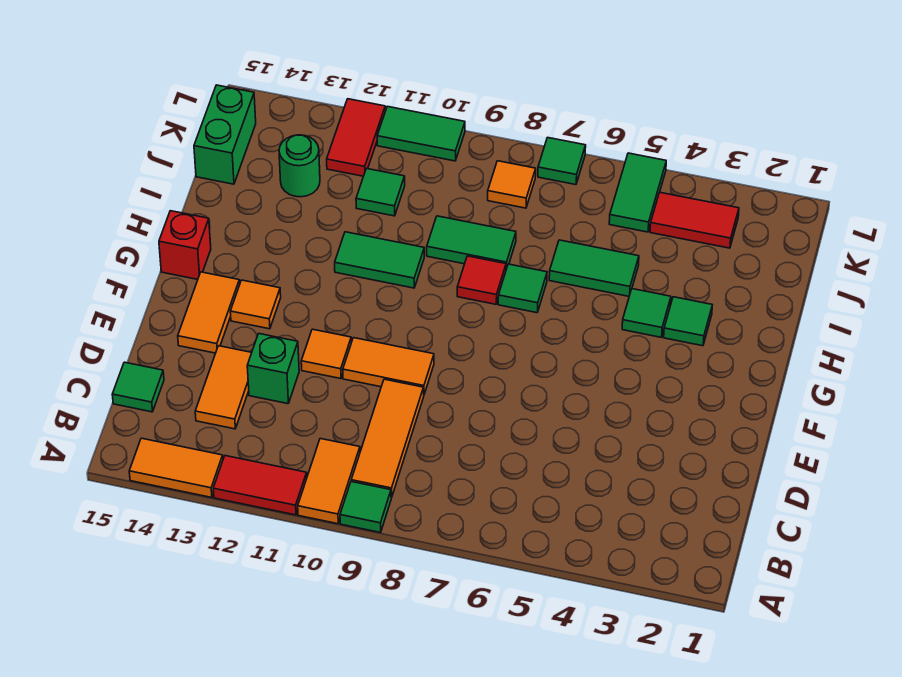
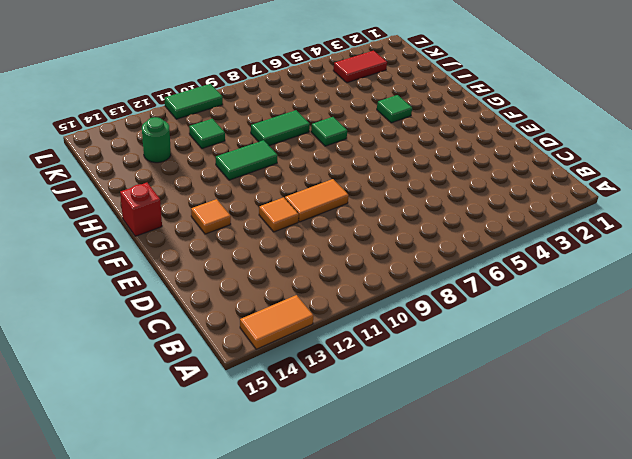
none -> green tile A9 level 1
none -> orange tile A10:B10 level 1
none -> red tile A11:A12 level 1

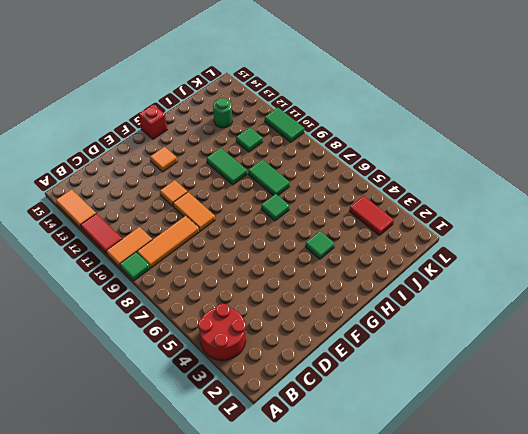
red round brick A3:B4 level 1 -> none
none -> orange tile C13:D13 level 1
none -> green tile C15 level 1
none -> green brick D12 level 1

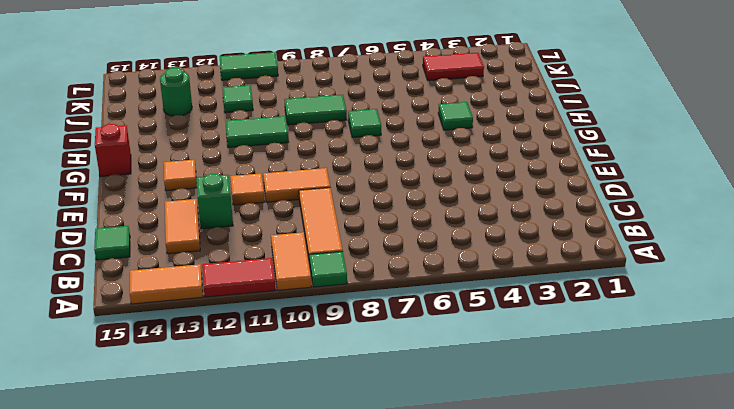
none -> orange tile E14:F14 level 1
none -> green tile H3 level 1
none -> red tile H8 level 1

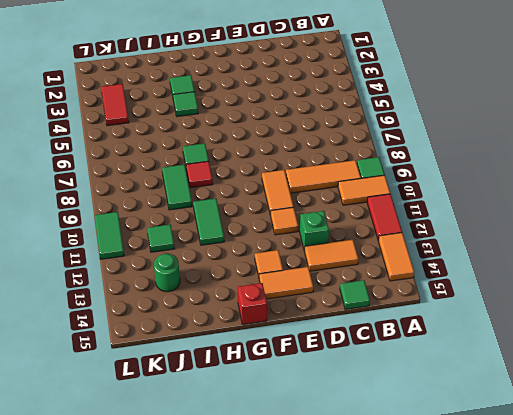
none -> green tile I5:I6 level 1
none -> green brick J15:K15 level 1
none -> green tile K5:L5 level 1

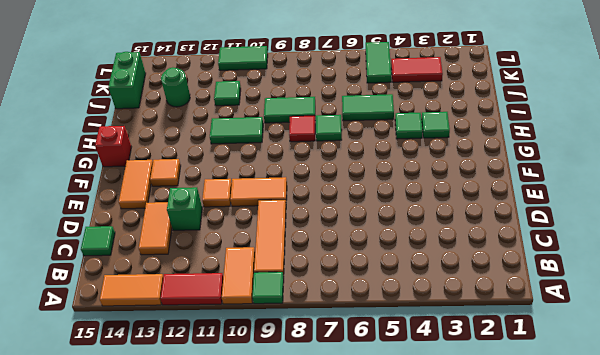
none -> orange tile K8 level 1
none -> red tile K12:L12 level 1
none -> green tile L7 level 1

